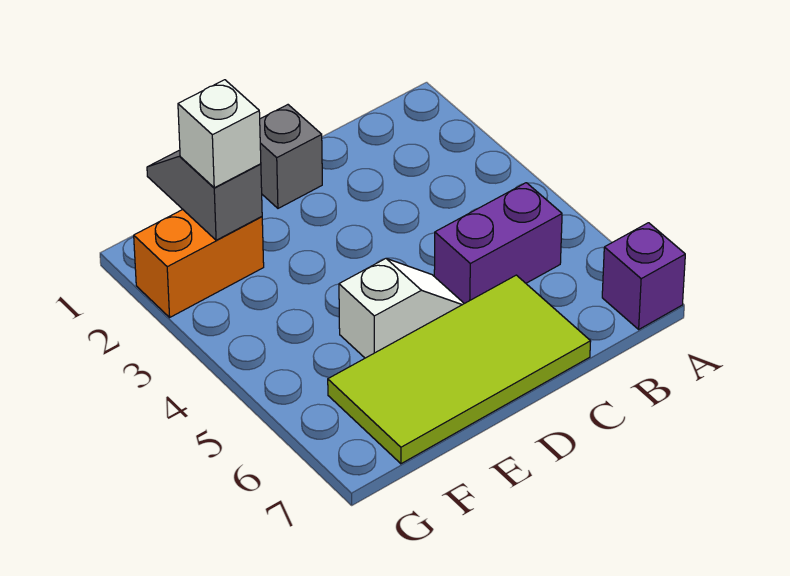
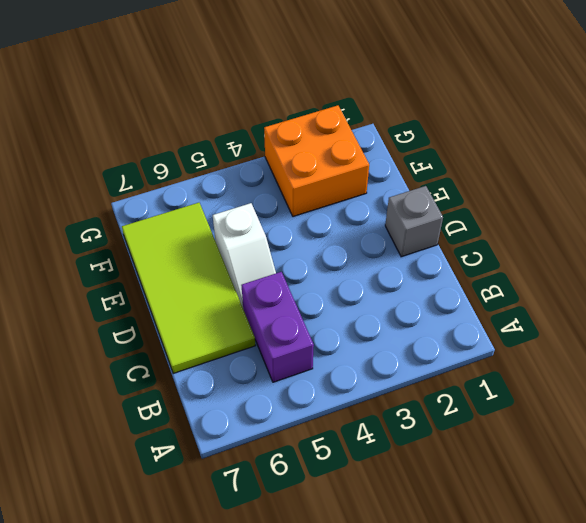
orange brick F2:G3 level 1 -> orange brick F2:G2 level 1
none -> purple brick A7 level 1
none -> grey slope F1:F2 level 2 top 2

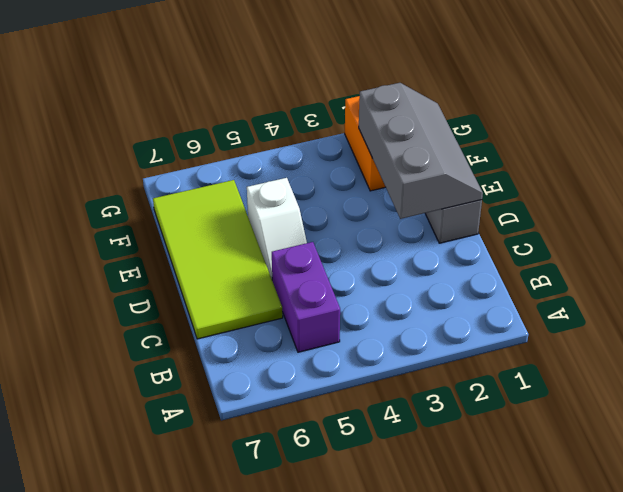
grey slope D1:F2 level 2 top 2 -> grey slope F1:F2 level 2 top 2
none -> purple brick A7 level 1
none -> white brick F2 level 3

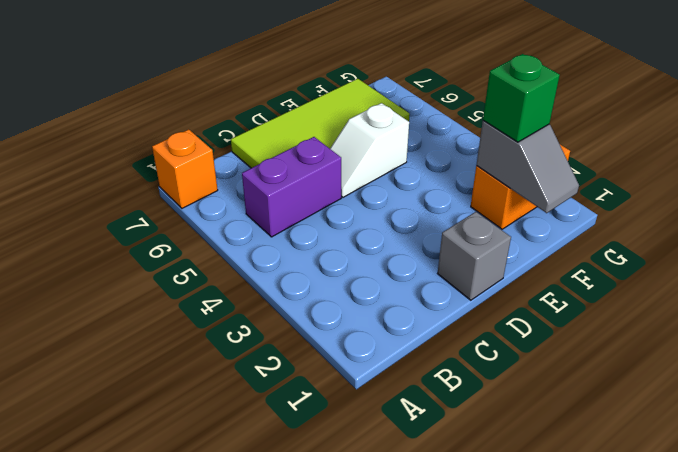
orange brick A7 level 1 -> purple brick A7 level 1
green brick F2 level 3 -> white brick F2 level 3

